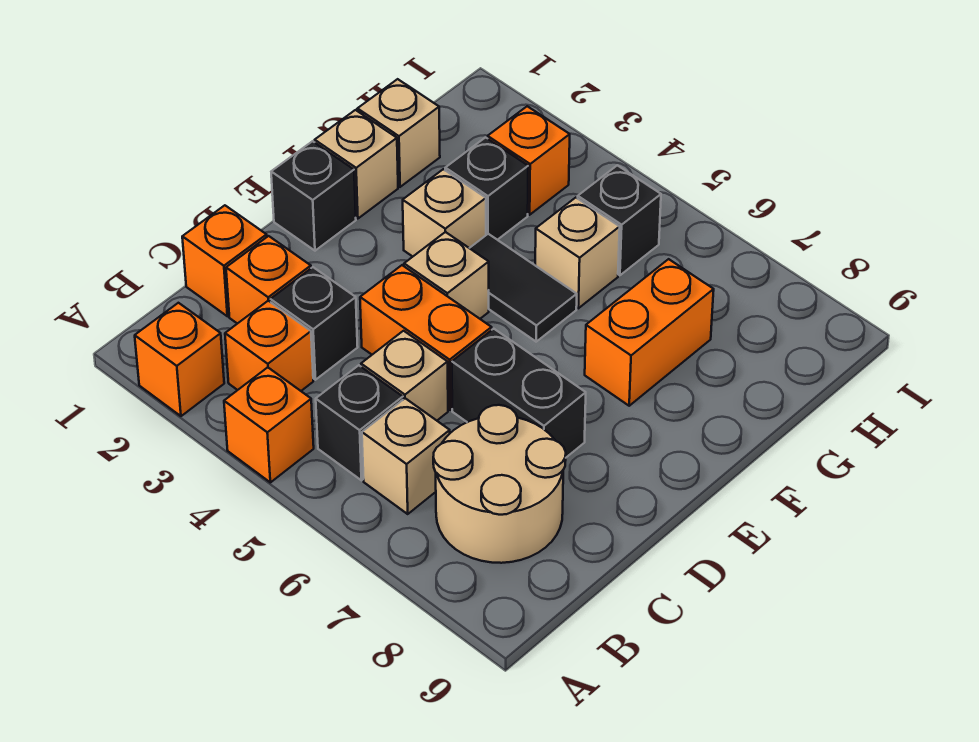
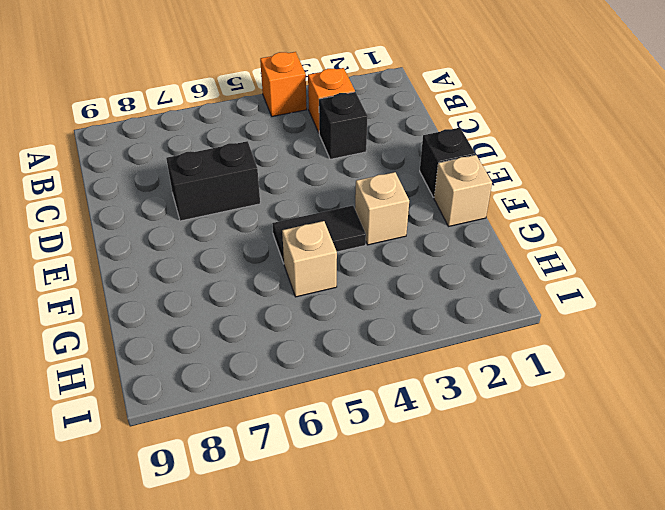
none -> orange brick A2 level 1
none -> black brick B5 level 1
none -> tan brick B6 level 1

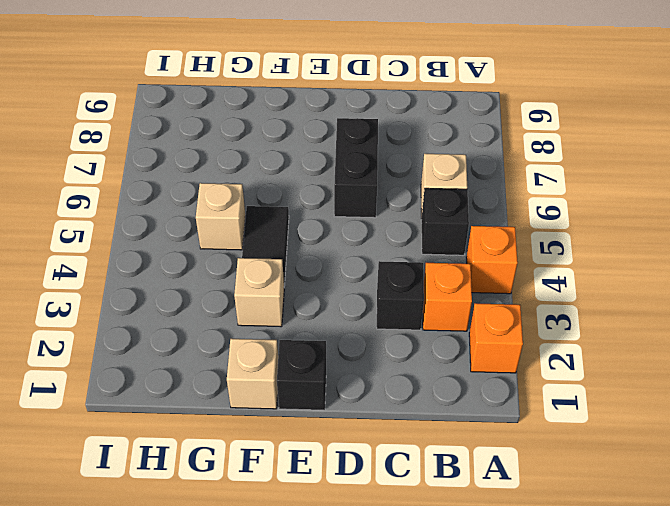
none -> tan round brick B7:C8 level 1
none -> orange brick C1 level 1
none -> orange brick C2 level 1

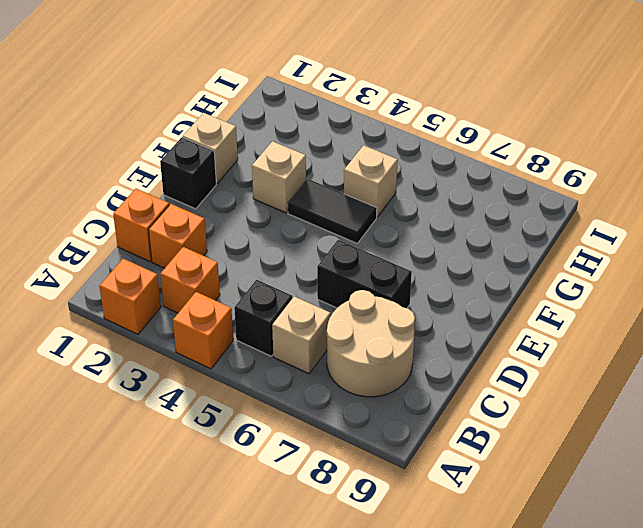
none -> black brick C3 level 1
none -> tan brick C5 level 1
none -> orange brick D4:D5 level 1

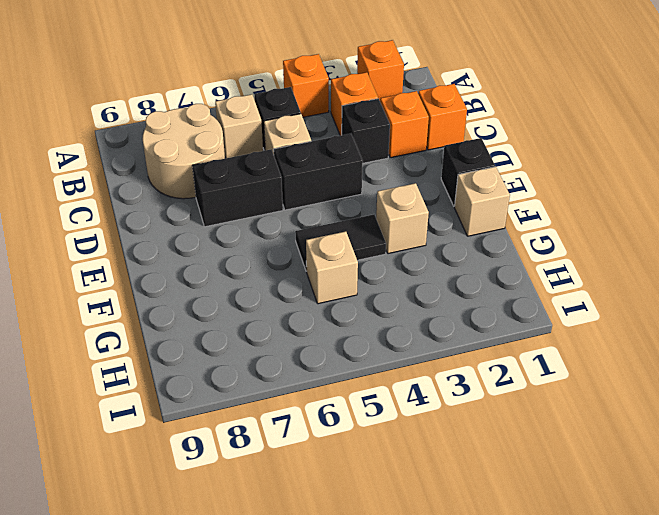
black brick D4:D5 level 1 -> orange brick D4:D5 level 1
none -> tan brick E4 level 1
none -> orange brick F7:G7 level 1
none -> tan brick G1 level 1

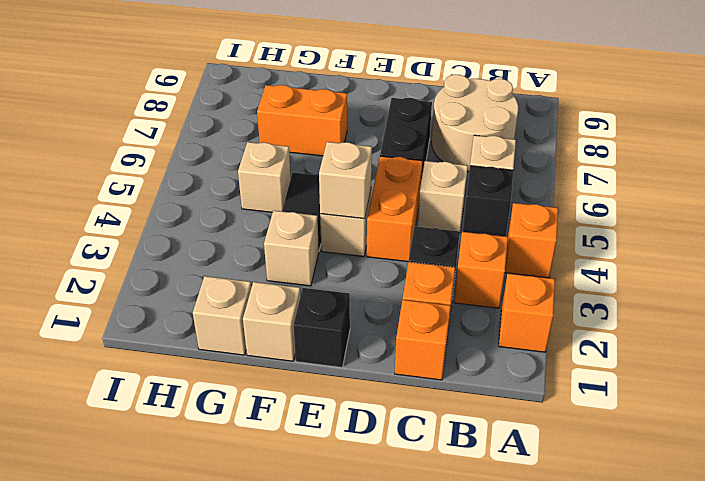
tan brick E4 level 2 -> none
none -> black brick G3 level 1
none -> orange brick H3 level 1
none -> black brick H5 level 1

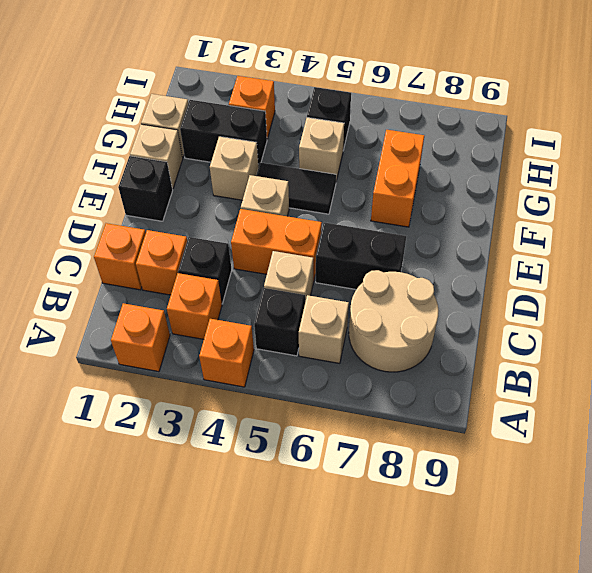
black brick G2:G3 level 1 -> black brick G3 level 1

